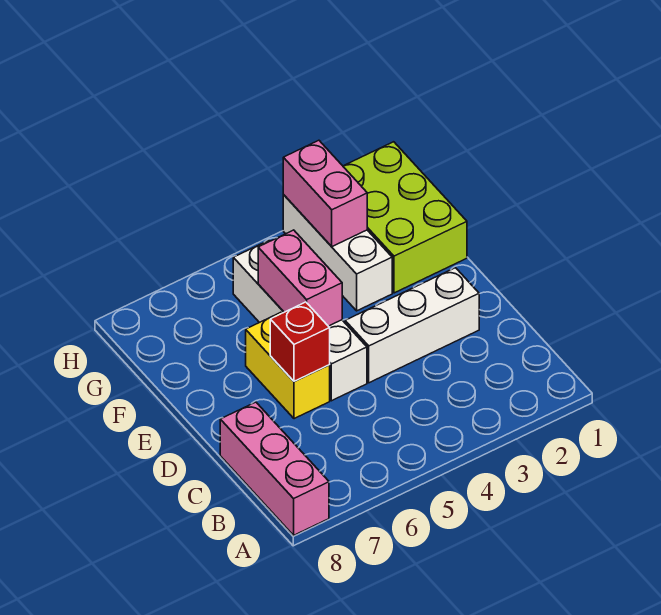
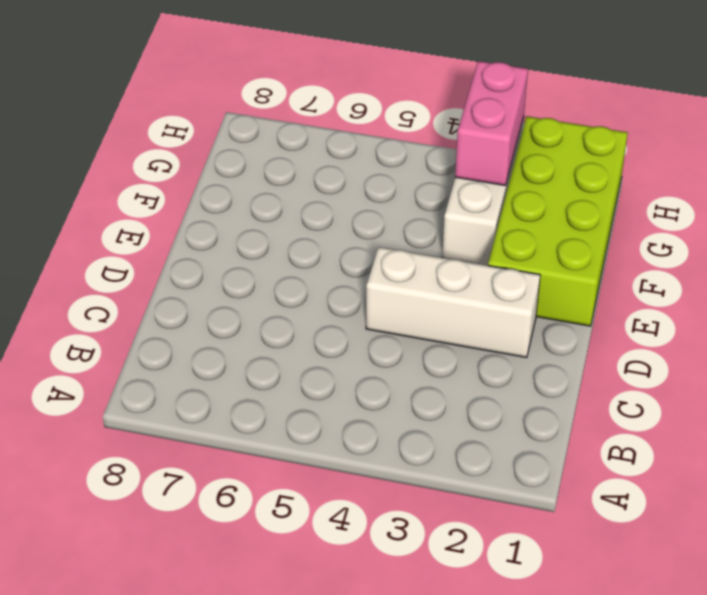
lime brick E1:H2 level 1 -> lime brick F1:H2 level 1
none -> pink brick A8:C8 level 1
none -> white brick D5:G5 level 1

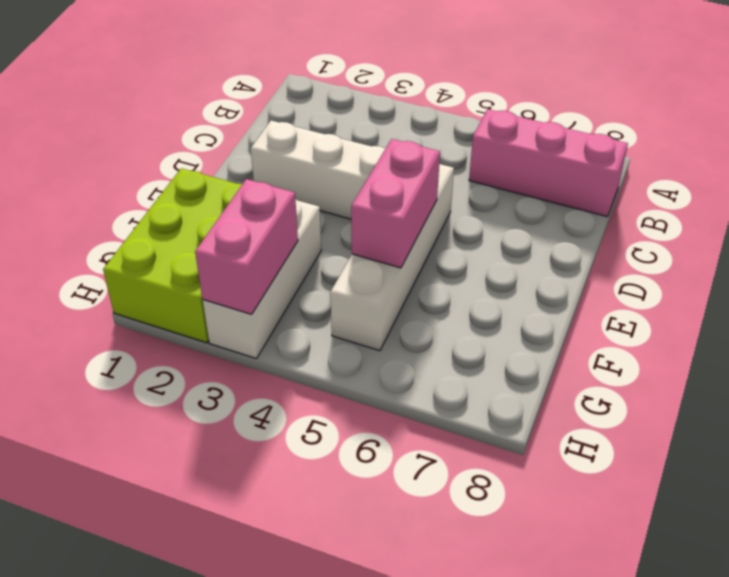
pink brick B6:B8 level 1 -> pink brick A8:C8 level 1
none -> yellow brick D6:E6 level 1
none -> red brick D6 level 2

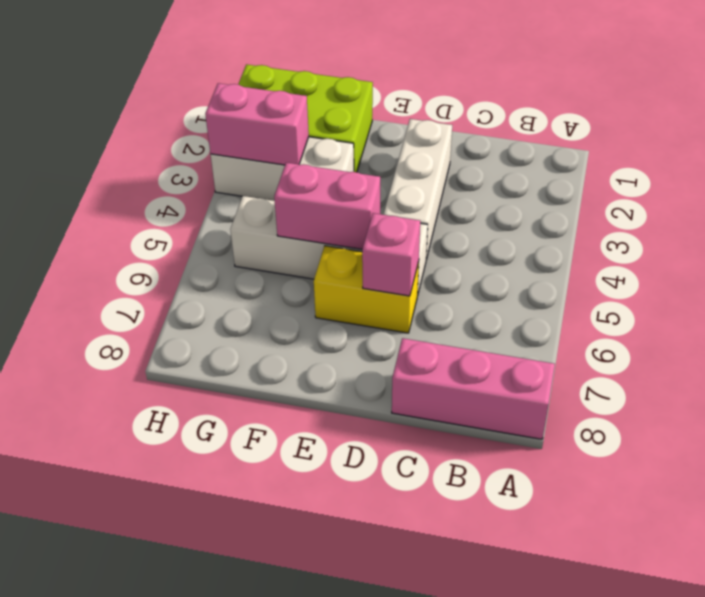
pink brick D6 level 2 -> red brick D6 level 2

